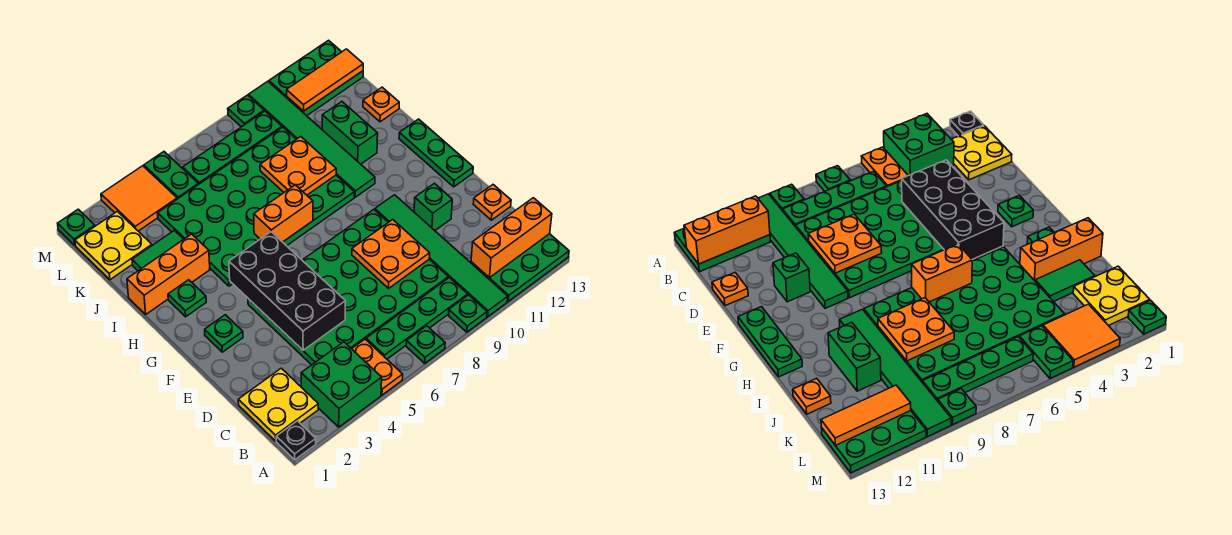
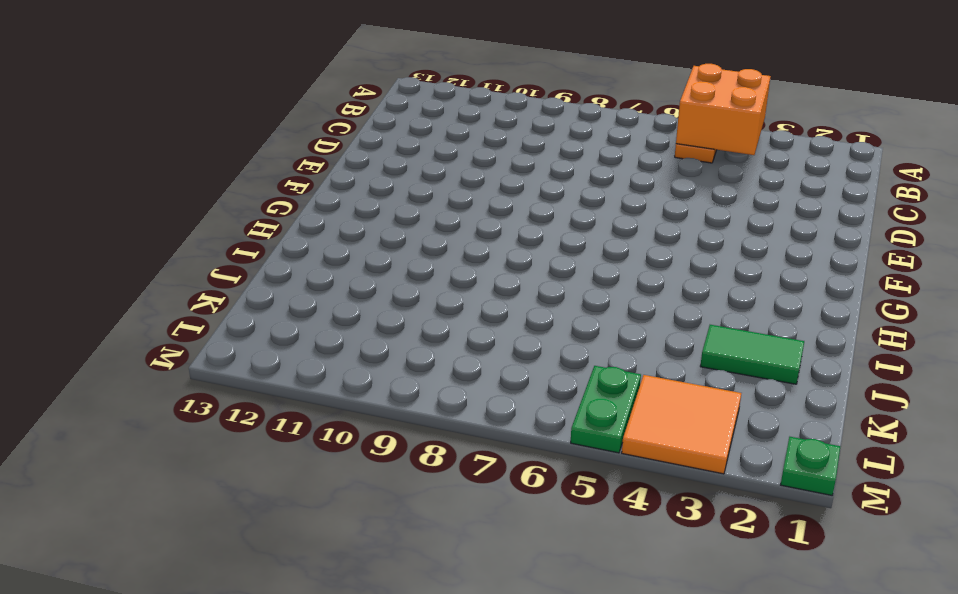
orange brick A4:B5 level 2 -> none
none -> black plate A1 level 1
none -> green brick A3:B4 level 1
none -> green plate A7 level 1
none -> green plate A9 level 1

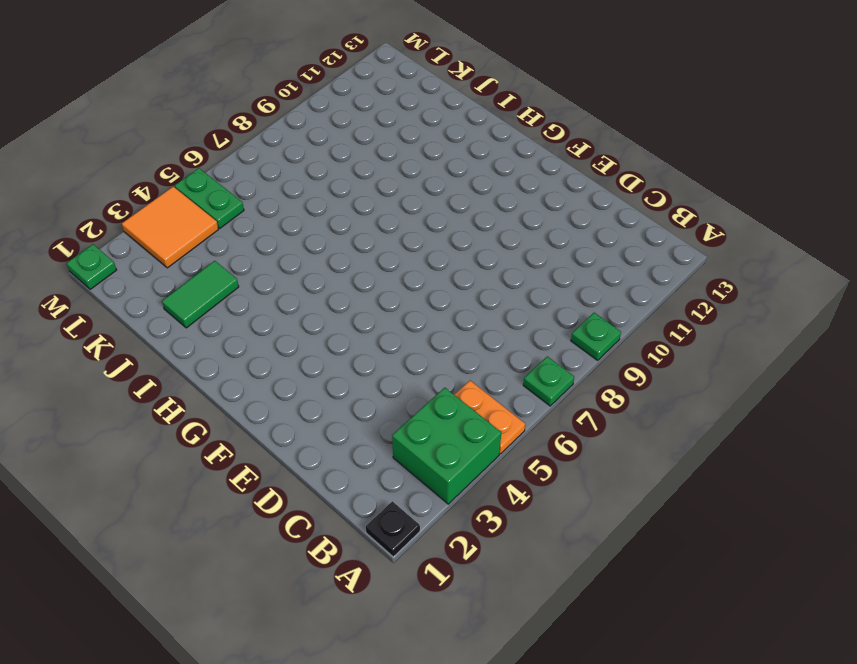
none -> green tile A10:F10 level 1
none -> green plate A11:B13 level 1
none -> yellow plate B1:C2 level 1
none -> green plate B6:B9 level 1

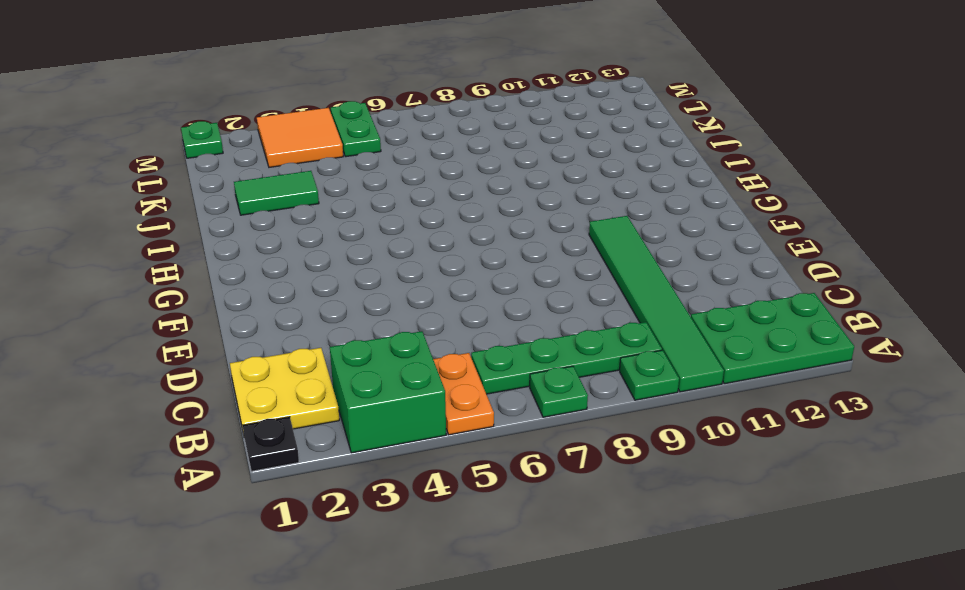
none -> green plate C4:F9 level 1
none -> orange plate D13 level 1
none -> green brick E11 level 1
none -> green plate F2 level 1

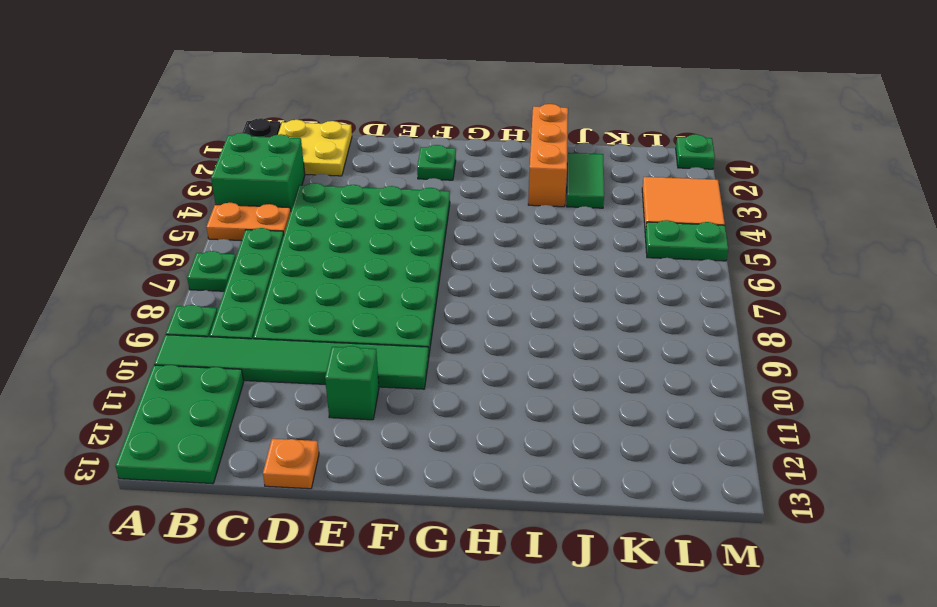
none -> green plate F13:H13 level 1
none -> green plate H2 level 1
none -> green plate H4:K9 level 1
none -> green tile H10:M10 level 1

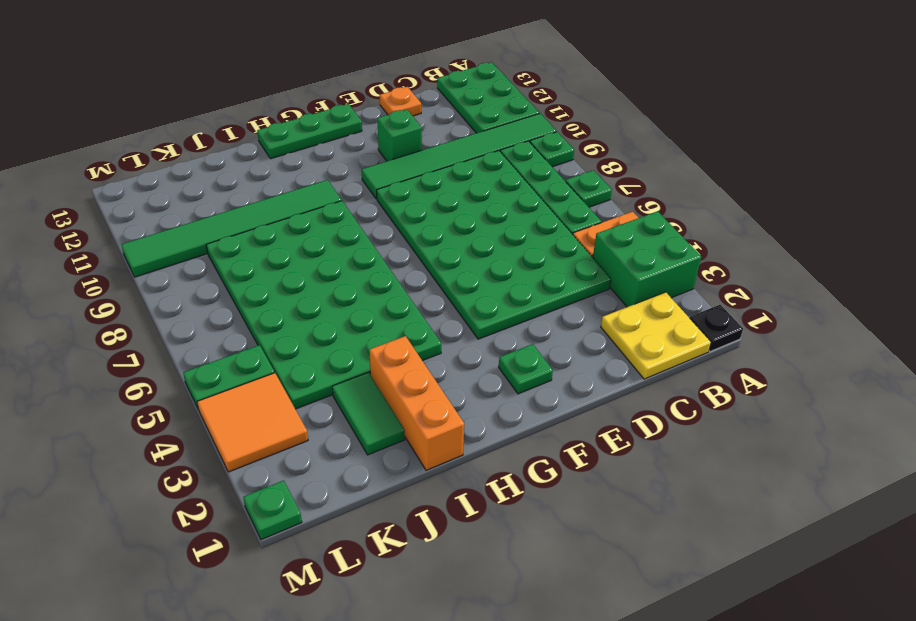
none -> green plate H2 level 1
none -> green brick I11:J11 level 1
none -> orange plate J13 level 1
none -> yellow plate K1:L2 level 1

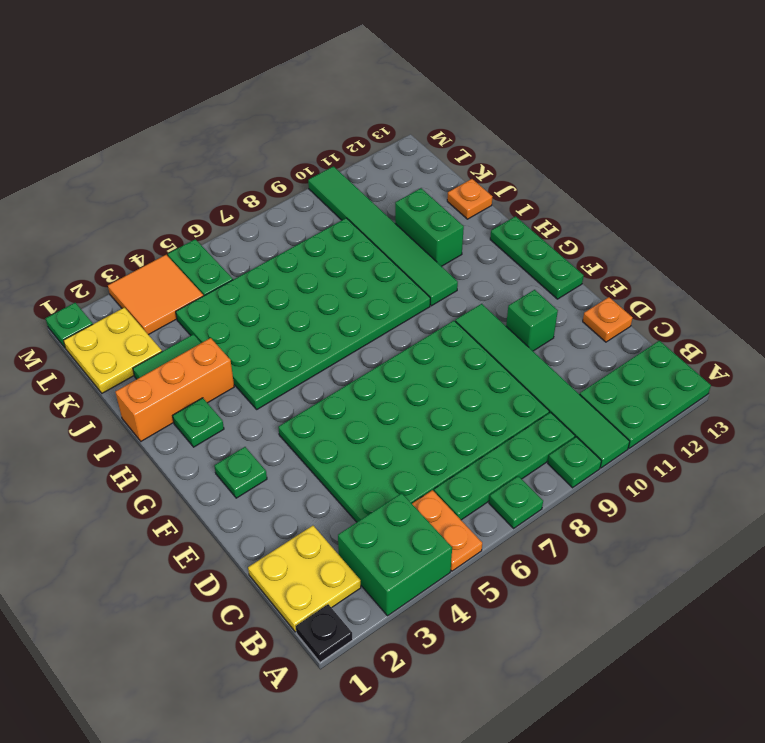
none -> green plate L6:L9 level 1
none -> green plate L11:M13 level 1
none -> green plate M9 level 1
none -> orange brick B11:B13 level 2

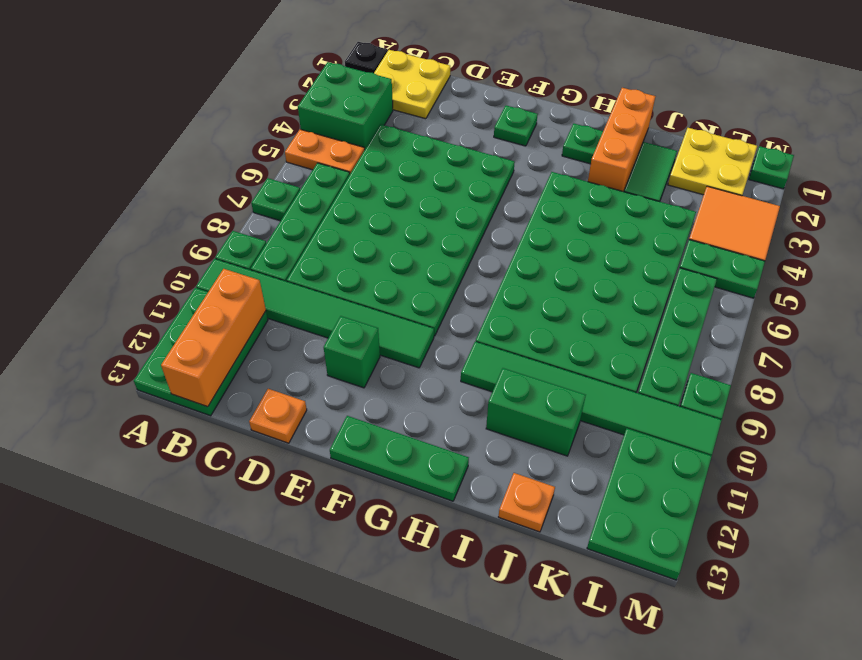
none -> black brick D4:G5 level 2
none -> orange plate D8:E9 level 2
none -> orange brick H6:H7 level 2
none -> orange plate I8:J9 level 2

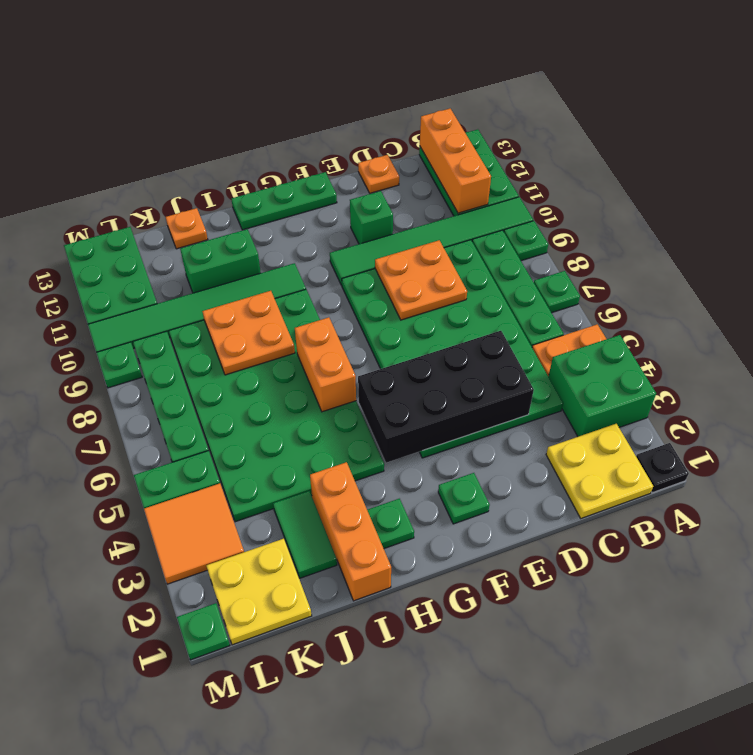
none -> orange tile L11:L13 level 2

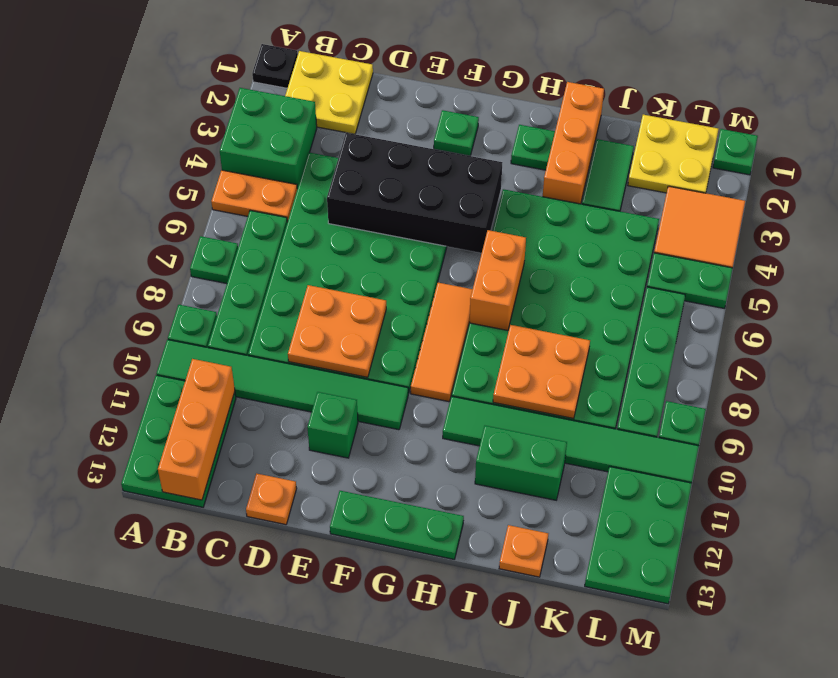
orange tile G7:G9 level 1 -> orange tile L11:L13 level 2

